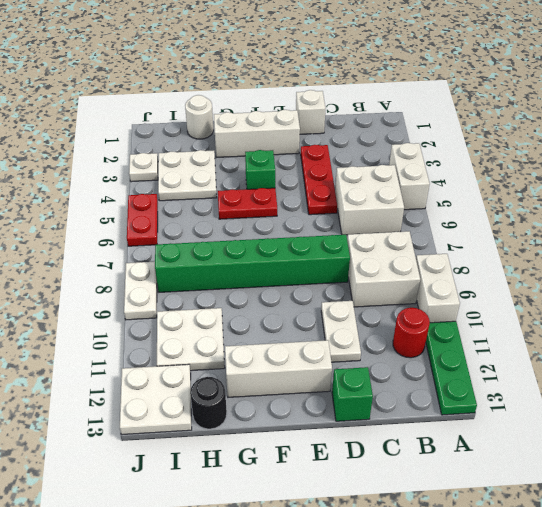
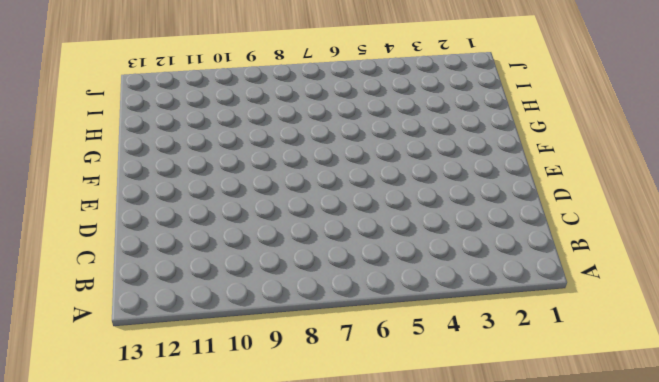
none -> white brick A4:A5 level 1
none -> white brick A9:A10 level 1
none -> green plate A11:A13 level 1

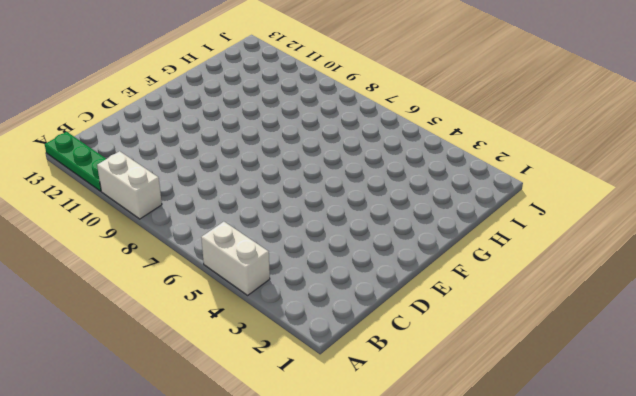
none -> white brick B5:C6 level 1
none -> white brick B8:C9 level 1
none -> red round brick B11 level 1

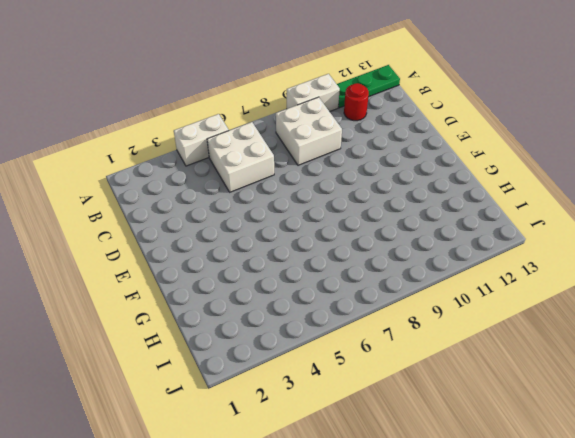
none -> white brick D1 level 1
none -> red plate D3:D5 level 1
none -> green brick D8:I8 level 1

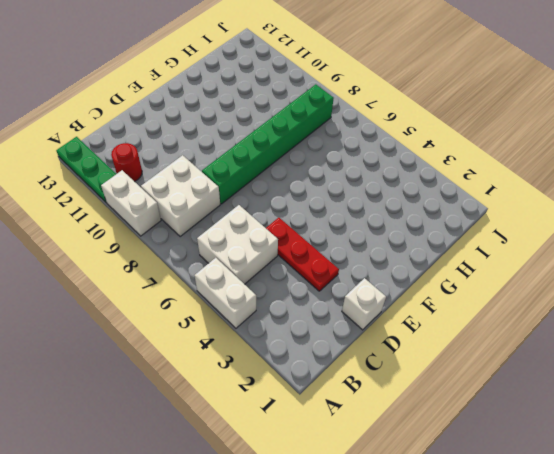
none -> white plate D10:D11 level 1
none -> green brick D13 level 1
none -> white brick E2:G2 level 1

